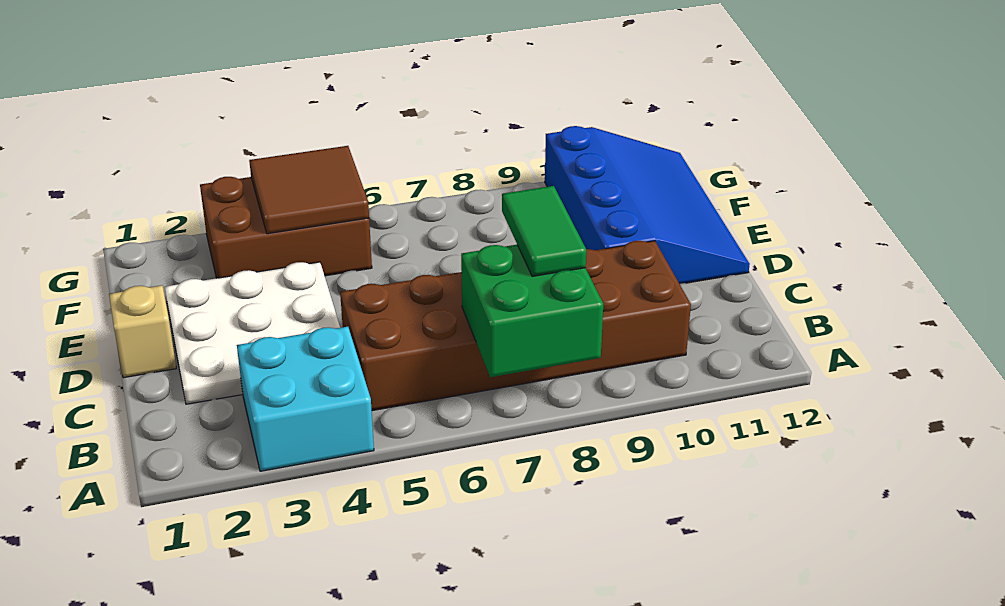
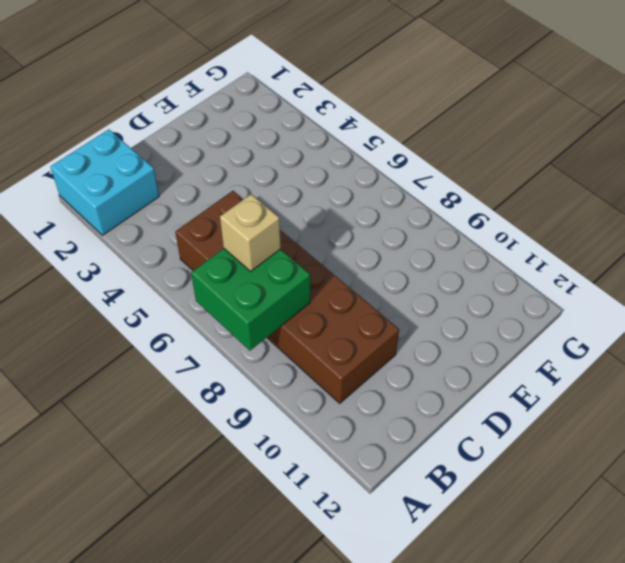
cyan brick A1:B2 level 1 -> cyan brick A3:B4 level 1
tan brick B7 level 3 -> tan brick D1 level 1
none -> white plate C2:E4 level 1
none -> blue slope D10:G12 level 1 top 10

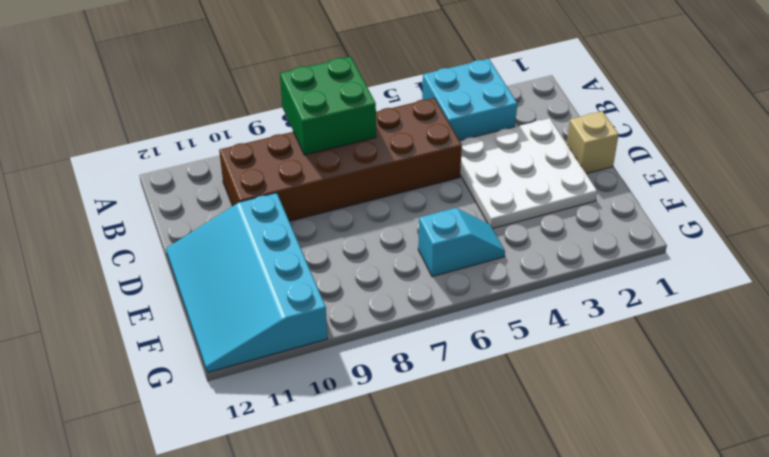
cyan slope D10:G12 level 1 top 10 -> blue slope D10:G12 level 1 top 10
cyan slope F5:F6 level 1 top 6 -> brown brick F3:G5 level 1
none -> brown tile F4:G5 level 2
none -> green tile B8:C8 level 3

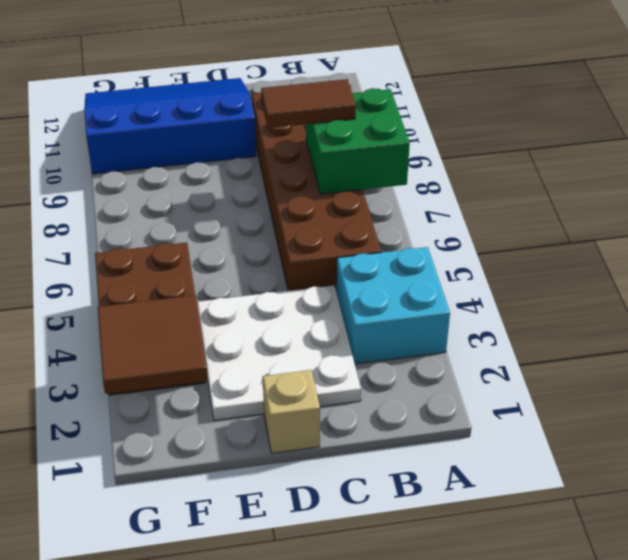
brown tile B8:C8 level 3 -> green tile B8:C8 level 3
brown tile F2:G3 level 2 -> brown tile F4:G5 level 2

